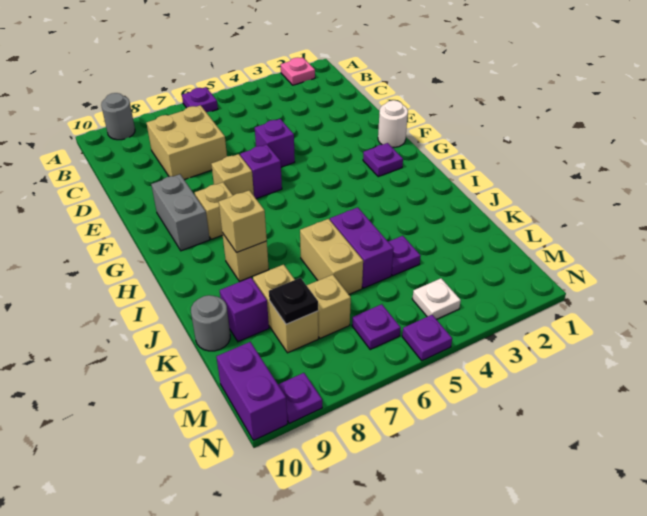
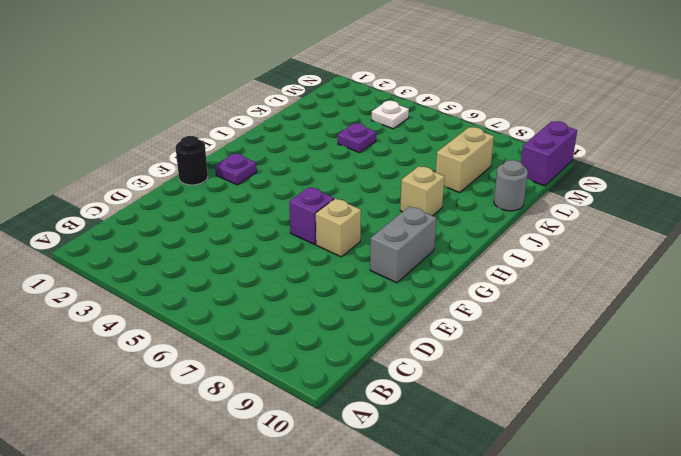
black round brick F1 level 1 -> white round brick F1 level 1
none -> pink plate A2 level 1
none -> purple plate A6 level 1
none -> grey round brick A9 level 1

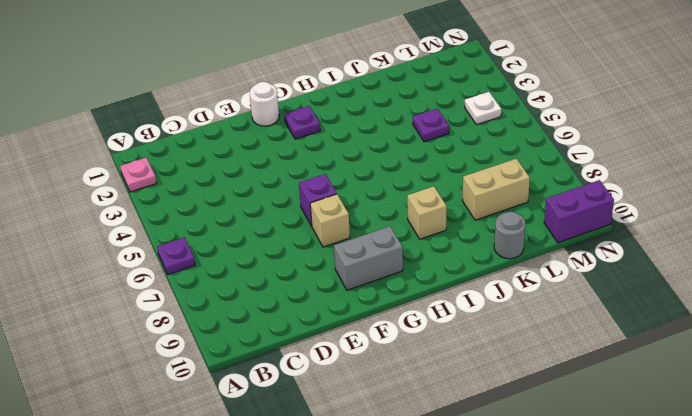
none -> grey round brick A9 level 1
none -> tan brick C7:D8 level 1
none -> purple brick E5 level 1

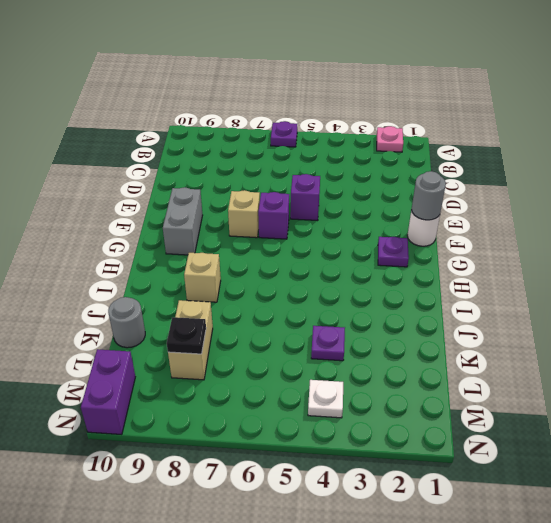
grey round brick F1 level 2 -> grey round brick A9 level 1
none -> tan brick C7:D8 level 1
none -> tan brick G8 level 1
none -> purple brick J5:K5 level 1

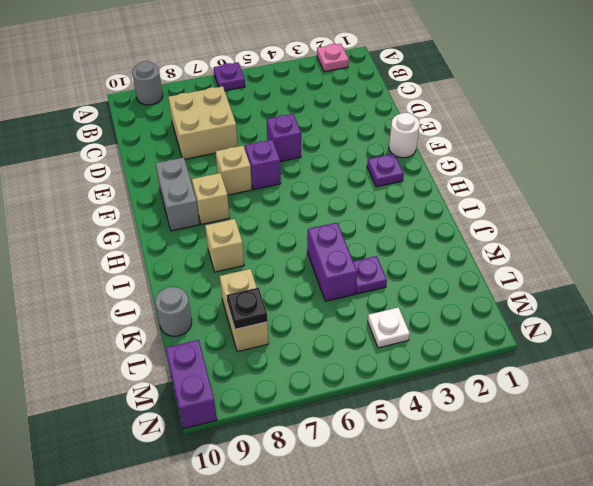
none -> tan brick J6:K6 level 1
none -> purple brick K9 level 1
none -> tan brick L7 level 1

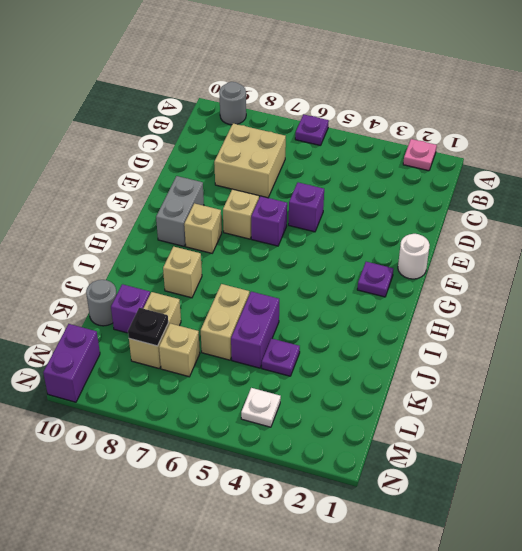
none -> purple plate M6 level 1
none -> purple plate N5 level 1
none -> purple plate N9 level 1

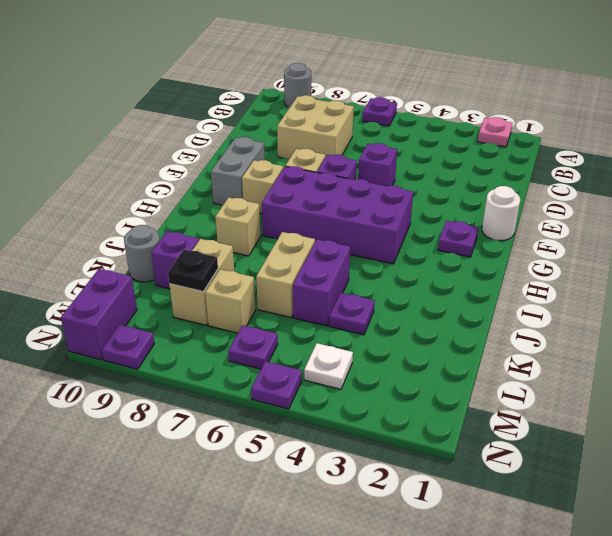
purple brick G4:H7 level 1 -> none
none -> tan brick I8 level 2

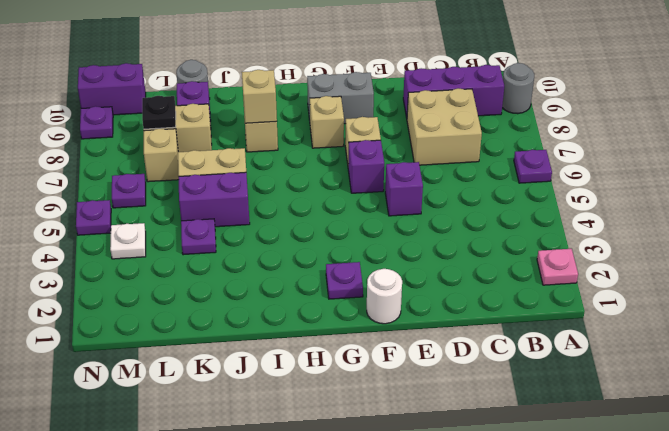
purple brick B9:D9 level 1 -> none

